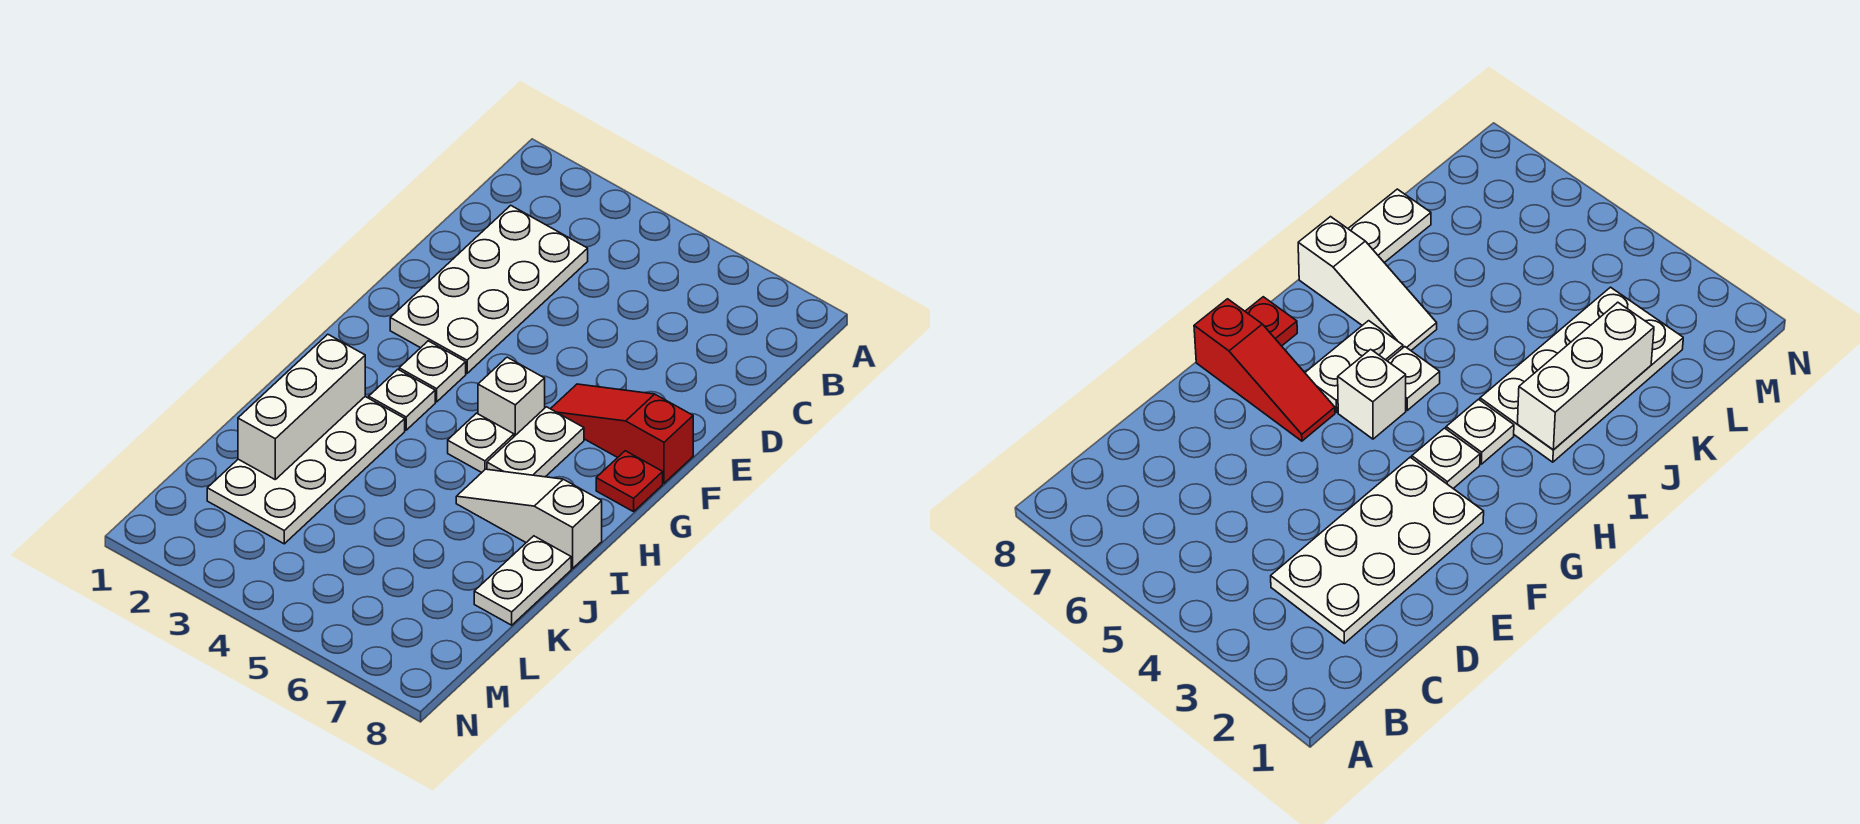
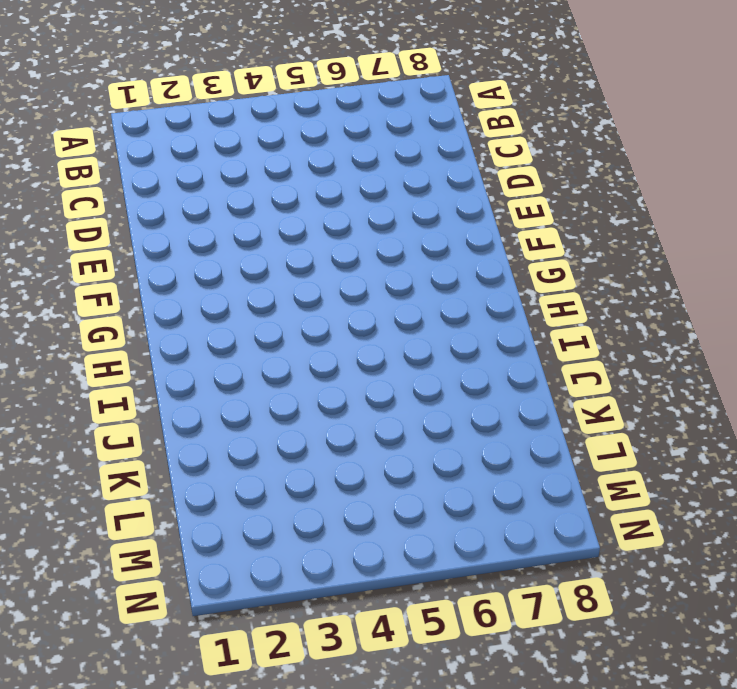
none -> white plate C2:F3 level 1
none -> red slope F6:F8 level 1 top 8
none -> white plate G3 level 1

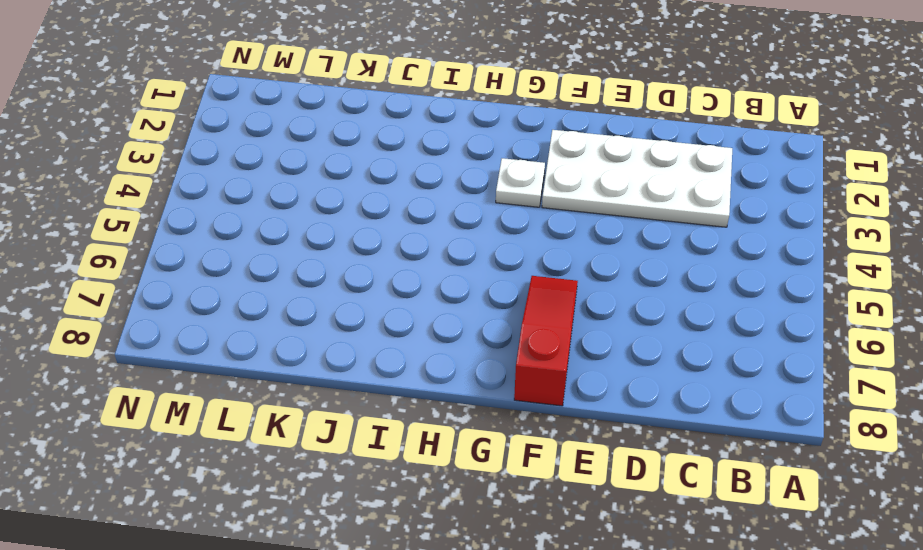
none -> white brick G5 level 1
none -> white plate G6:H6 level 1
none -> red plate G8 level 1

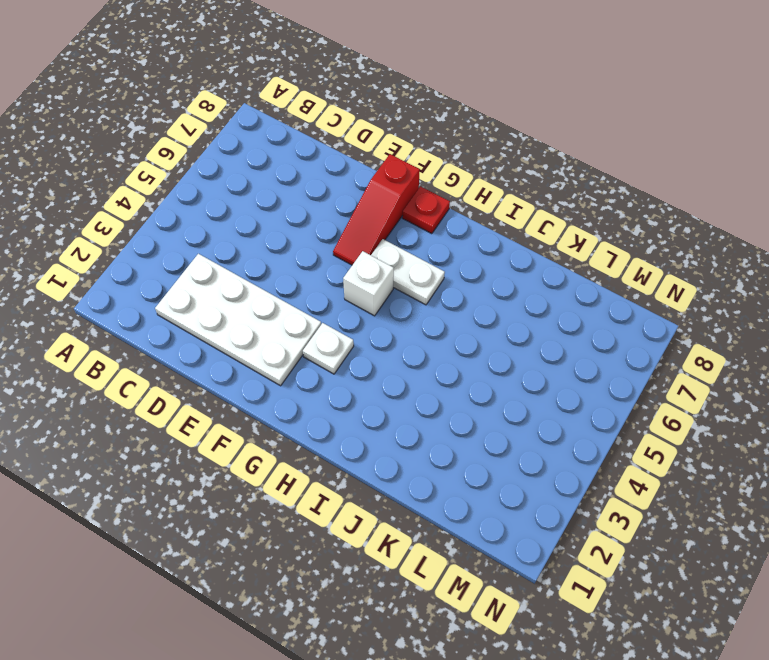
none -> white plate H3 level 1
none -> white plate H5 level 1
none -> white plate I2:L3 level 1

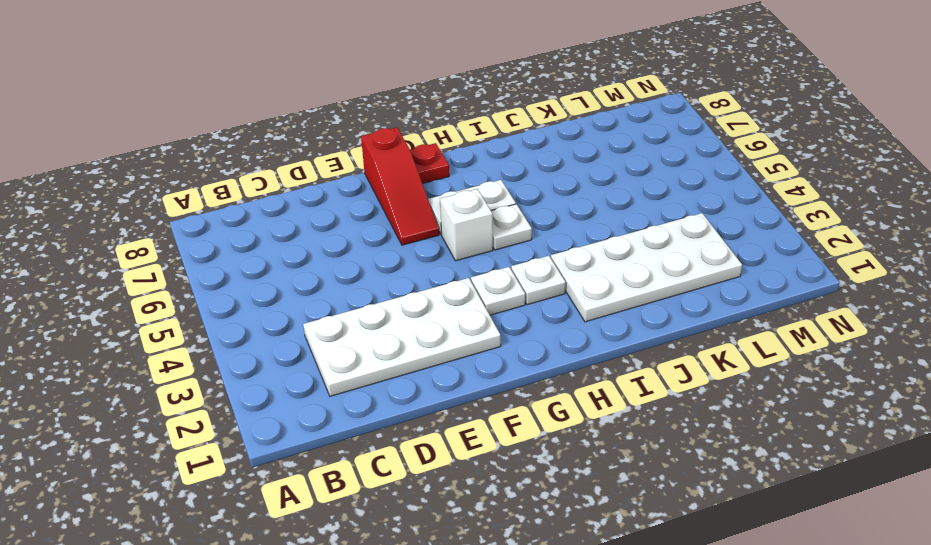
none -> white slope I6:I8 level 1 top 8
none -> white plate J8:K8 level 1
none -> white brick I2:K2 level 2

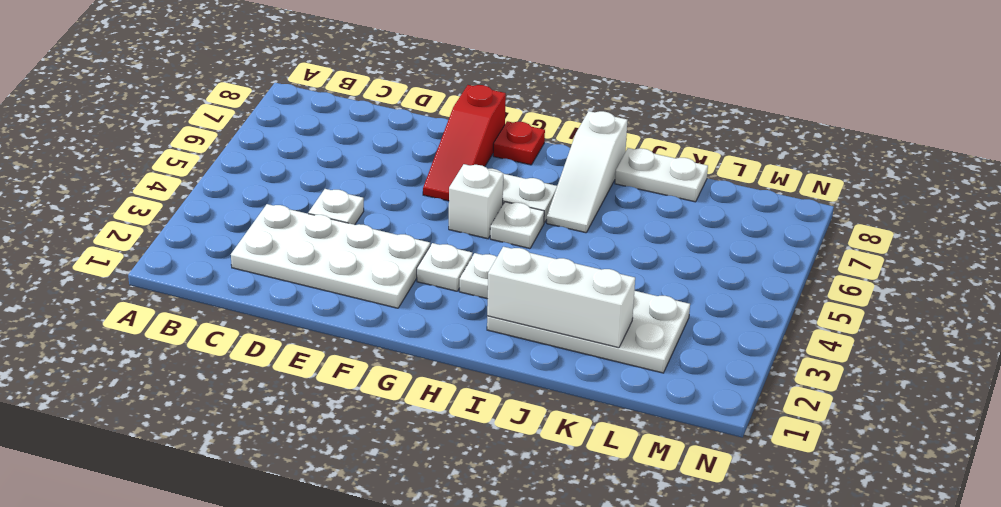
white plate D4 level 1 -> none

